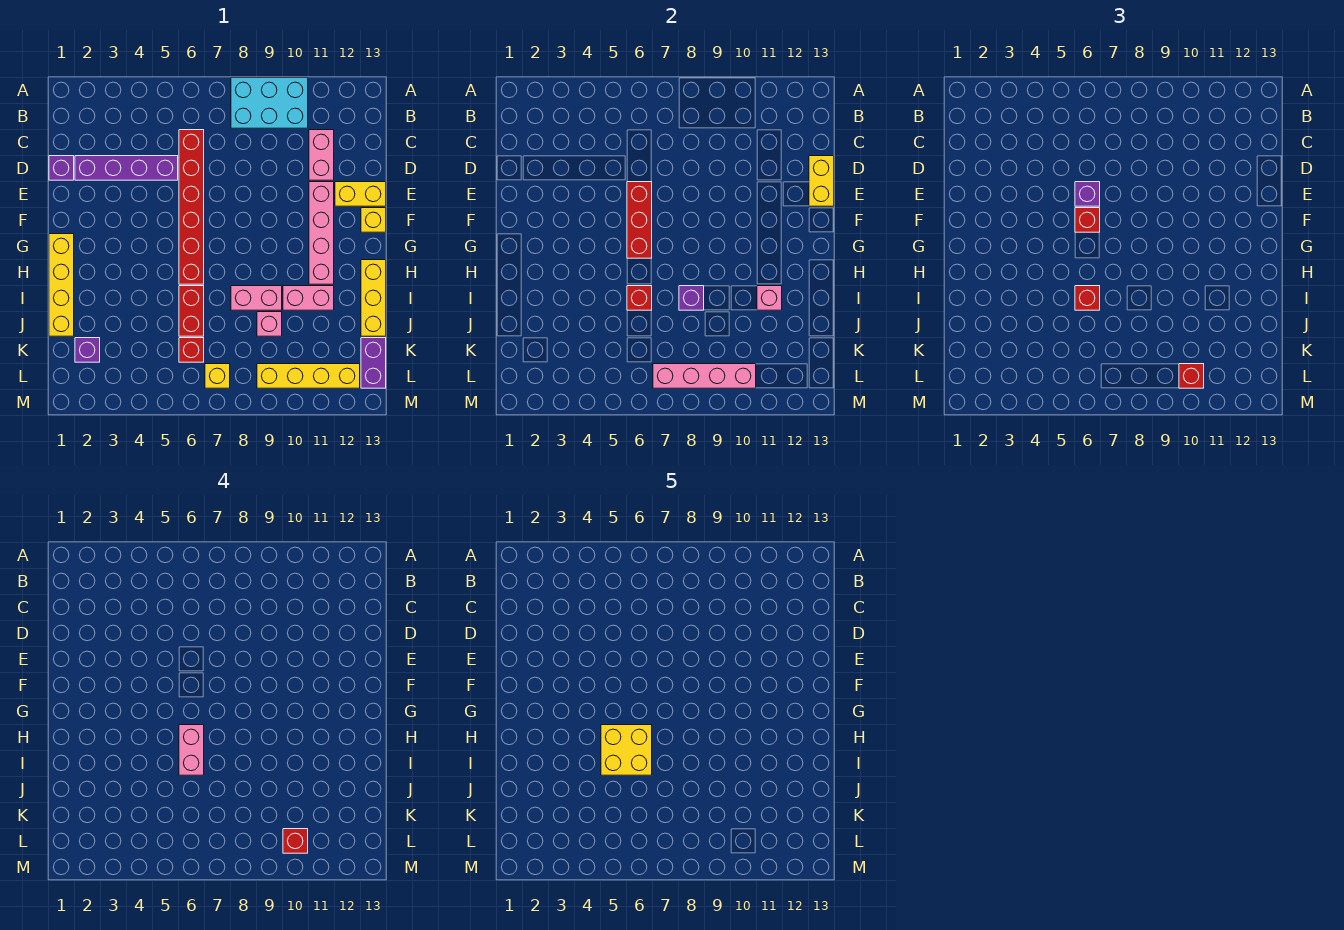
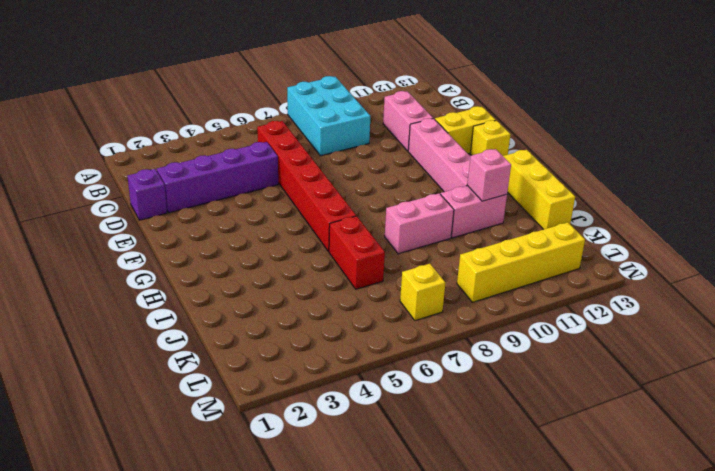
cyan brick A8:C9 level 1 -> cyan brick A8:B10 level 1
none -> yellow brick G1:J1 level 1
none -> pink brick J9 level 1
none -> purple brick K2 level 1
none -> red brick K6 level 1

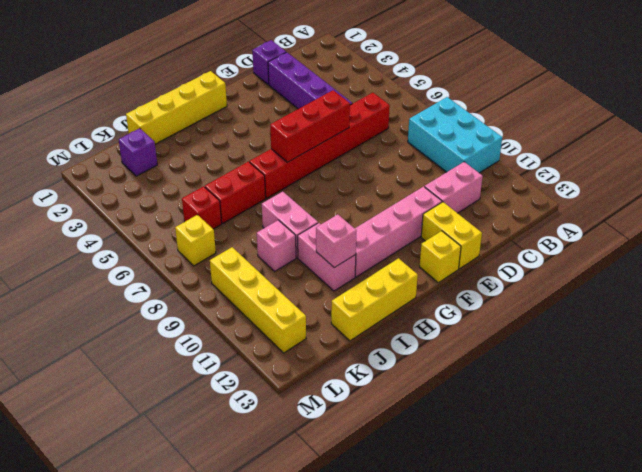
none -> purple brick K13:L13 level 1
none -> yellow brick D13:E13 level 2
none -> red brick I6 level 2
none -> purple brick I8 level 2

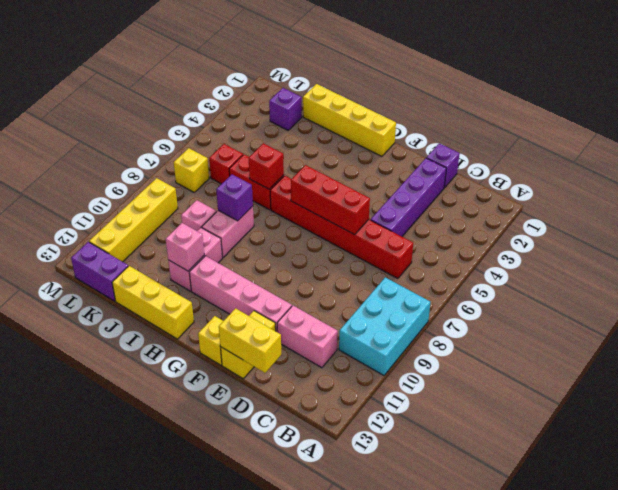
none -> pink brick L7:L10 level 2
none -> purple brick E6 level 3
none -> red brick F6 level 3
none -> red brick I6 level 3

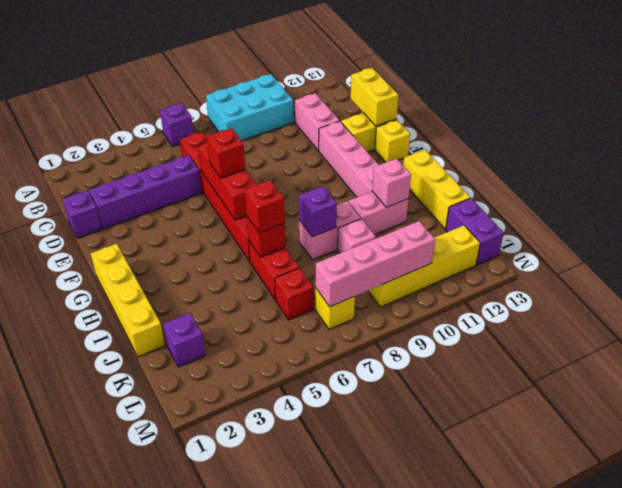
purple brick A6 level 1 -> purple brick E6 level 3
none -> red brick L10 level 3
none -> pink brick H6:I6 level 4
none -> red brick L10 level 4
none -> yellow brick H5:I6 level 5

